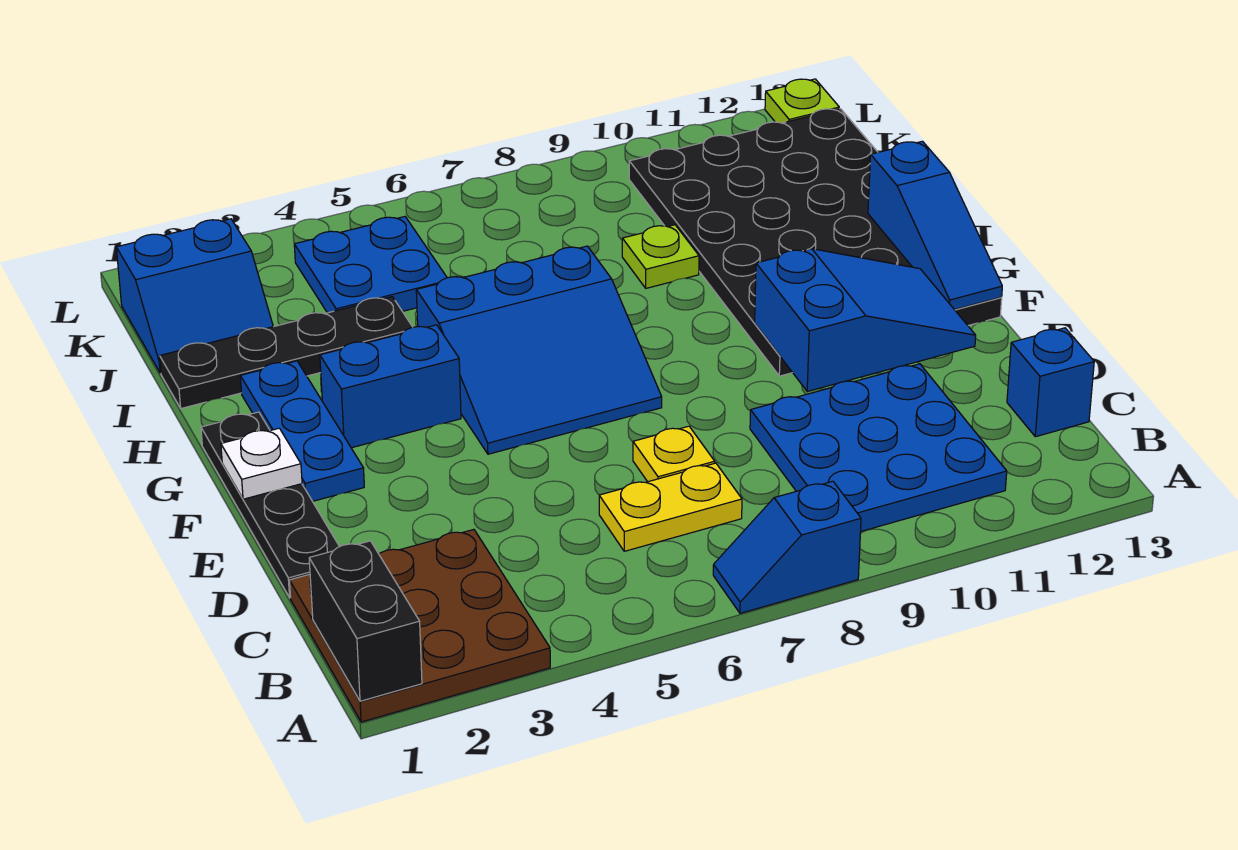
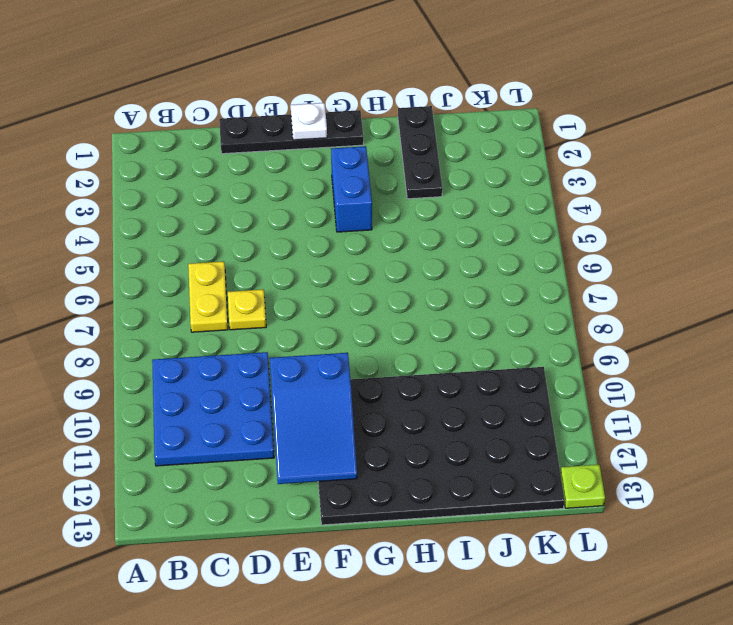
black plate I1:I3 level 1 -> black plate I1:I4 level 1
none -> brown plate A1:C3 level 1
none -> blue slope A7:A8 level 1 top 8
none -> blue brick C13 level 1

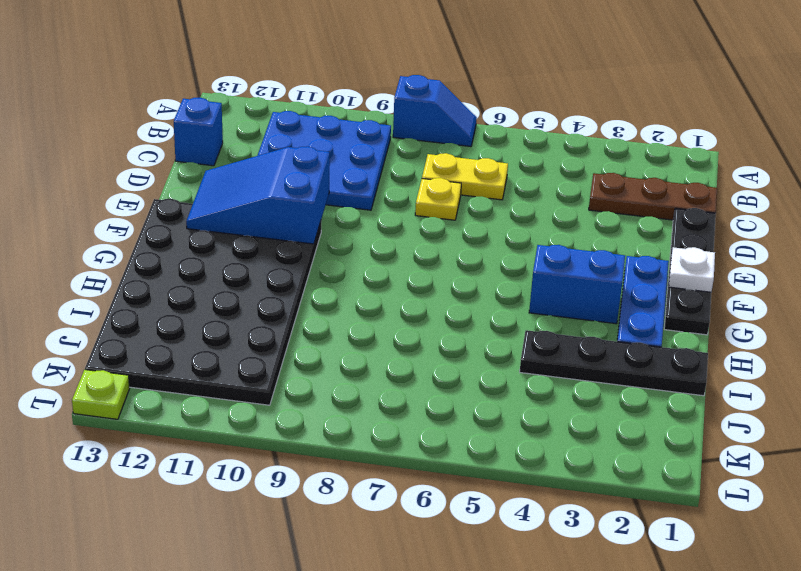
brown plate C1:C3 level 1 -> brown plate A1:C3 level 1
none -> blue slope F5:H7 level 1 top H
none -> lime plate I9 level 1
none -> blue slope J1:K2 level 1 top K

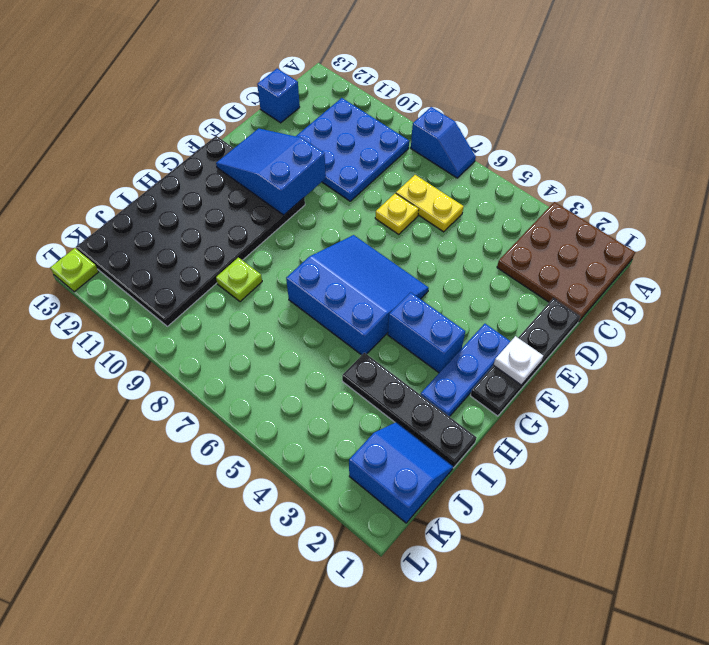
none -> blue plate J4:K5 level 1
none -> black brick A1:B1 level 2
none -> blue slope F13:H13 level 2 top H

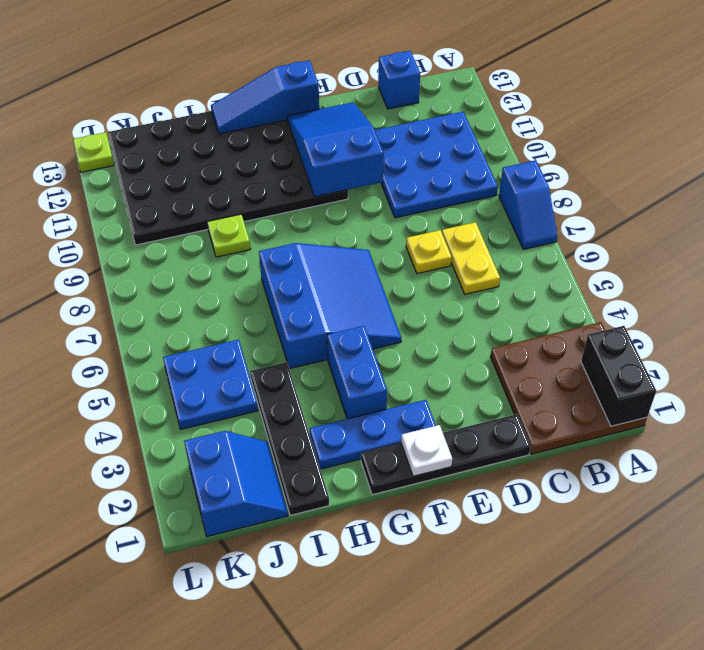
black brick A1:A2 level 2 -> black brick A1:B1 level 2
blue slope F13:H13 level 2 top F -> blue slope F13:H13 level 2 top H

